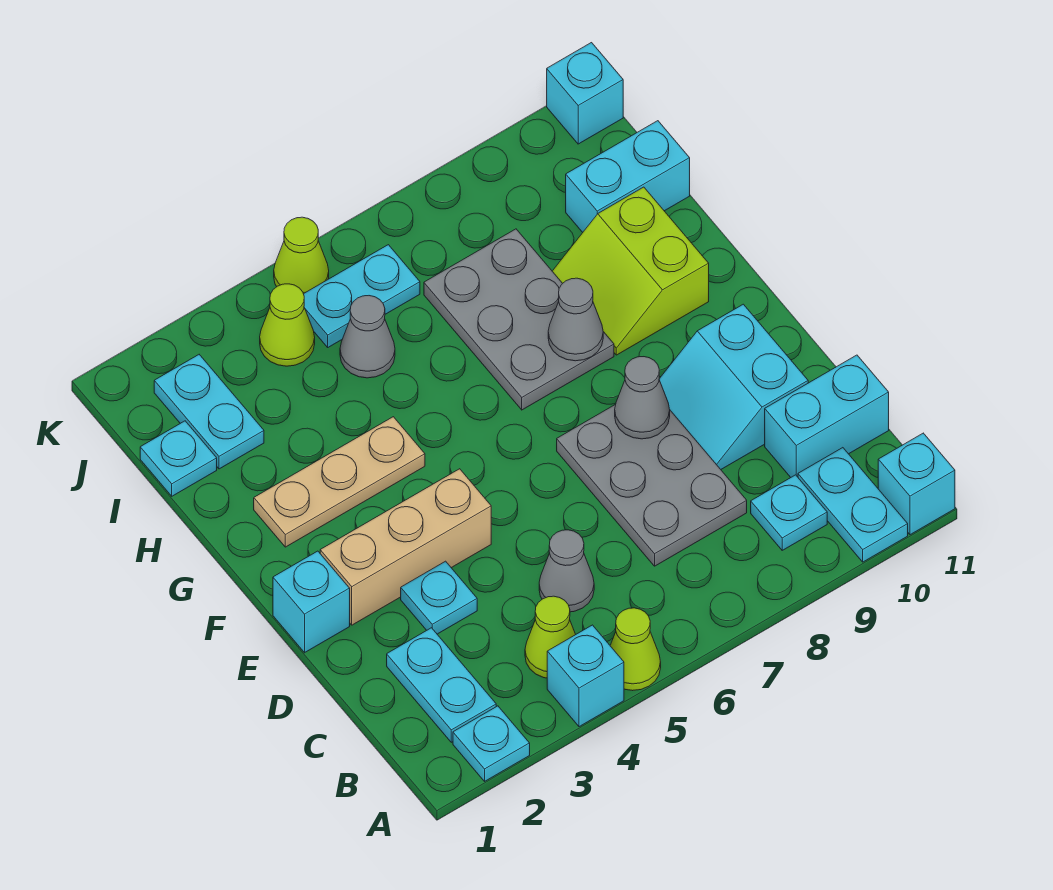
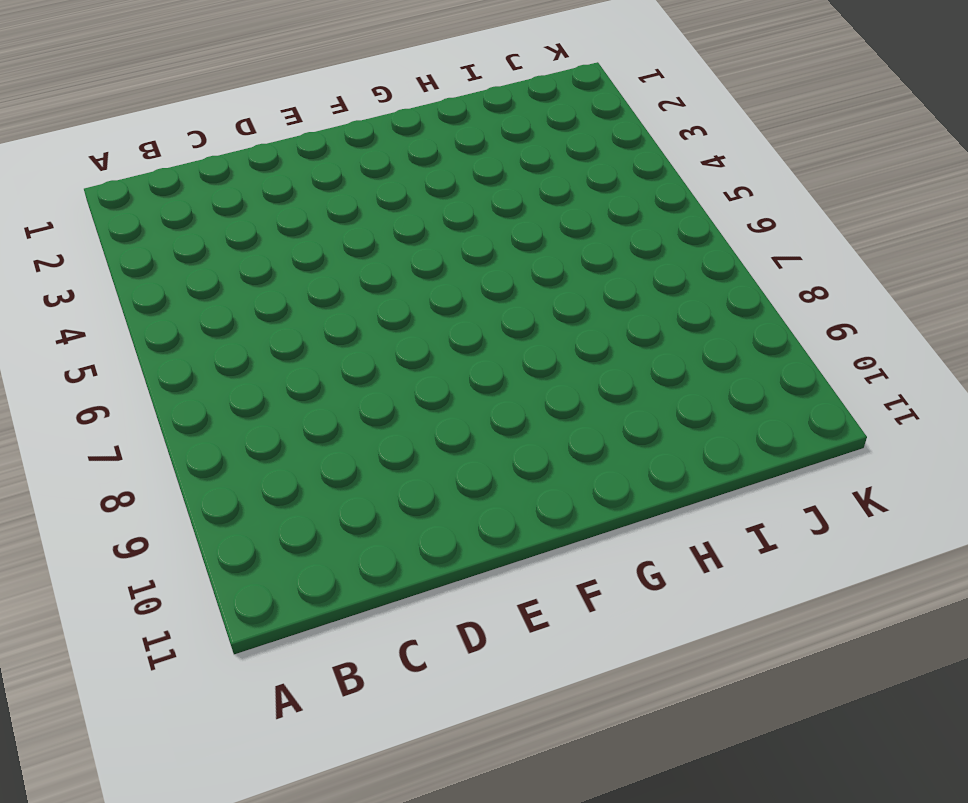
none -> cyan plate A2 level 1
none -> cyan brick A4 level 1
none -> lime cone A5 level 1

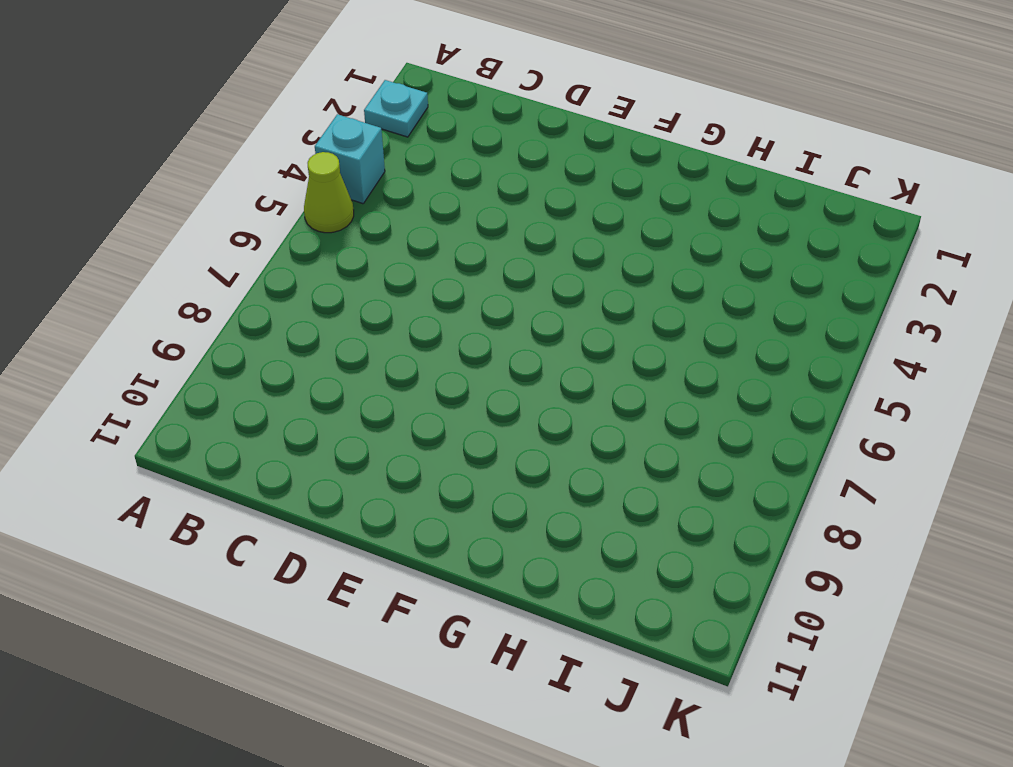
none -> cyan plate A10:B10 level 1
none -> cyan brick A11 level 1
none -> cyan plate B2:C2 level 1

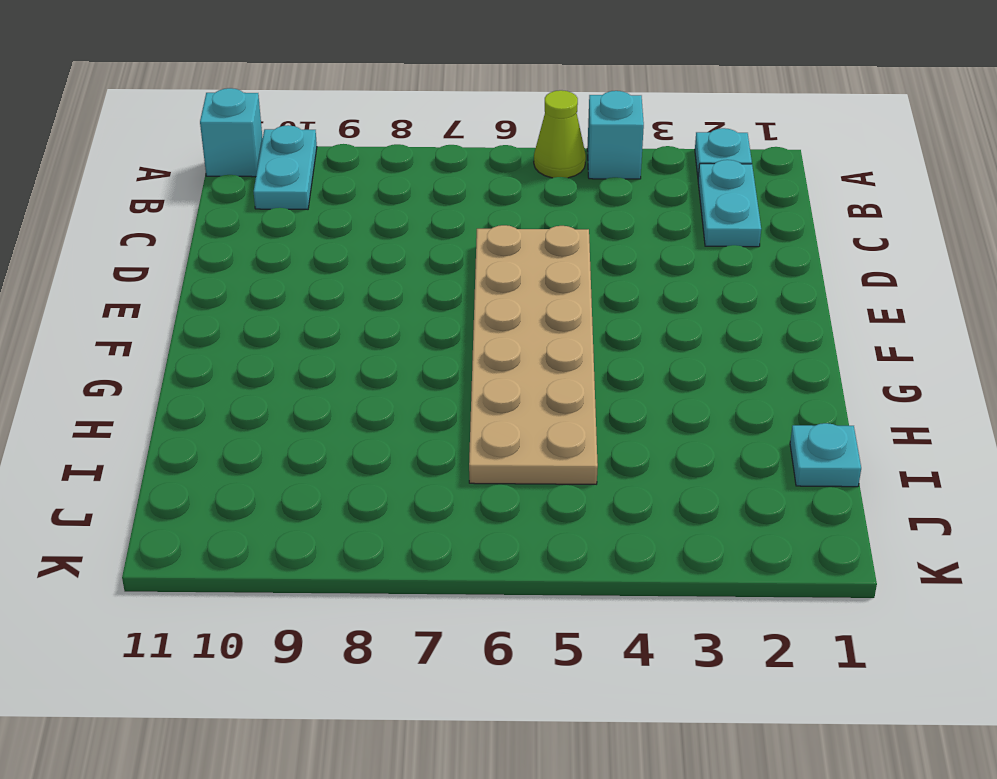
tan plate D5:I6 level 1 -> grey cone I5 level 1
none -> lime cone B4 level 1
none -> cyan plate B9 level 1
none -> grey cone C5 level 1

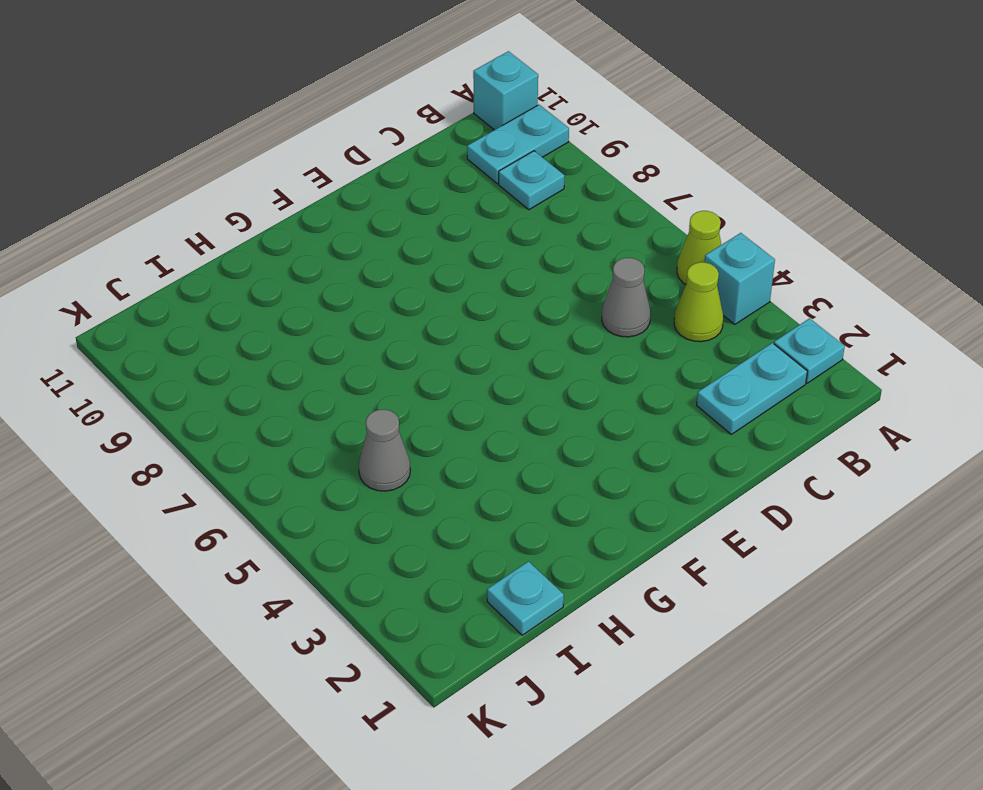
none -> grey plate C7:E8 level 1
none -> cyan brick C10:C11 level 1
none -> cyan plate D3 level 1

